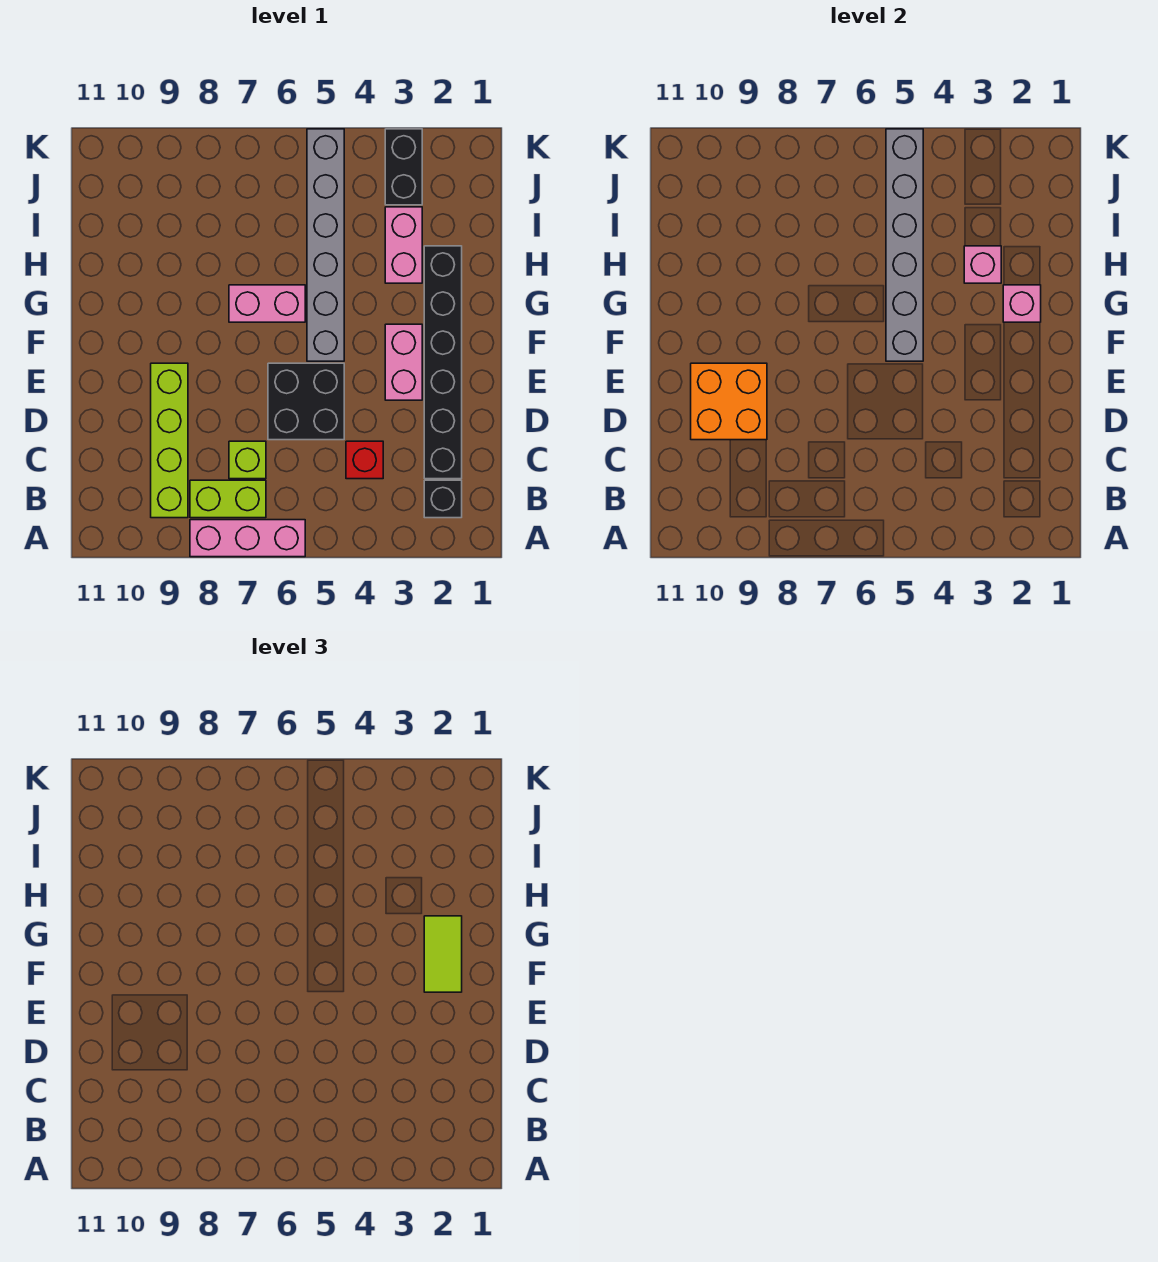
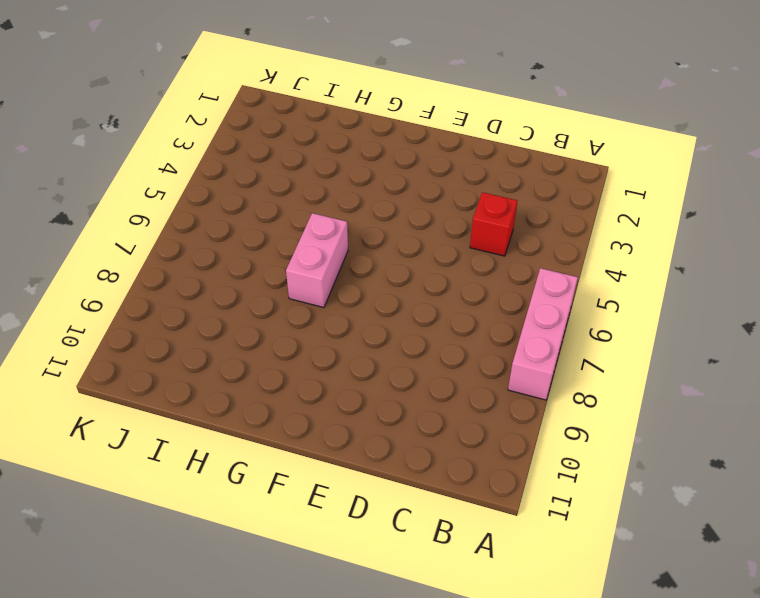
none -> black brick B2 level 1
none -> lime brick B7:B8 level 1
none -> lime brick B9:E9 level 1

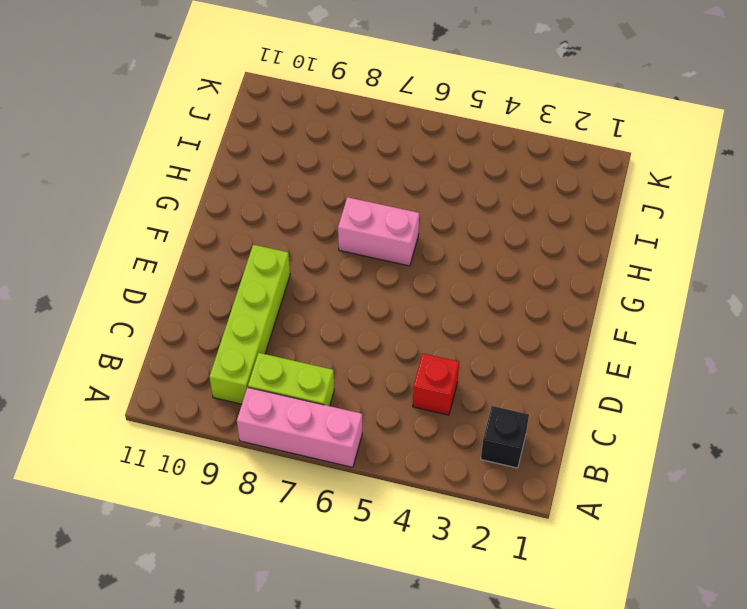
none -> black brick C2:H2 level 1
none -> lime brick C7 level 1
none -> black brick D5:E6 level 1

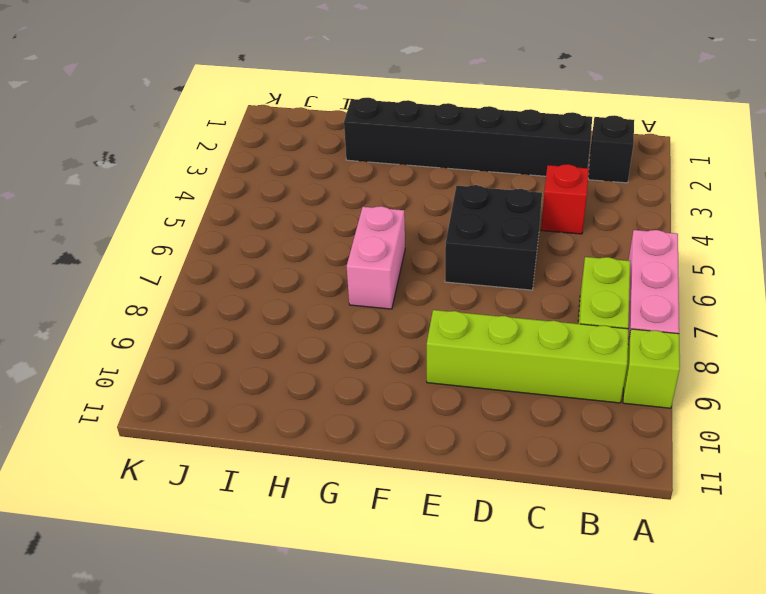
lime brick A9 level 1 -> lime brick C7 level 1
none -> pink brick E3:F3 level 1
none -> grey brick F5:K5 level 1
none -> pink brick H3:I3 level 1

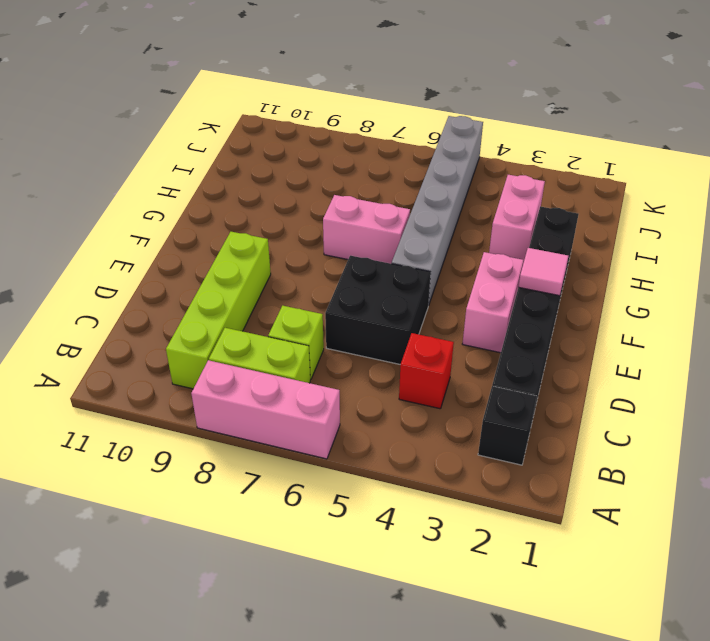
pink tile F2 level 2 -> none
none -> black brick J3:K3 level 1
none -> orange brick D9:E10 level 2
none -> grey brick F5:K5 level 2

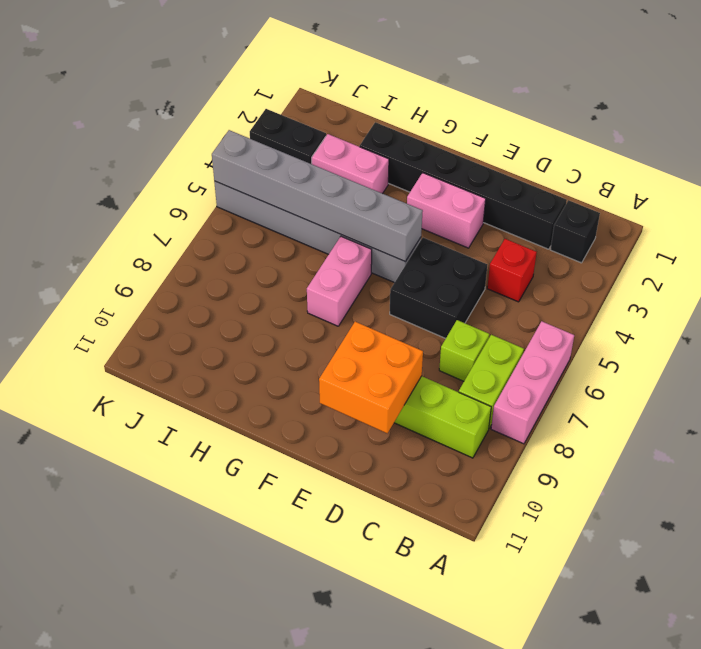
none -> pink brick G2 level 2
none -> pink brick H3 level 2
none -> lime tile F2:G2 level 3

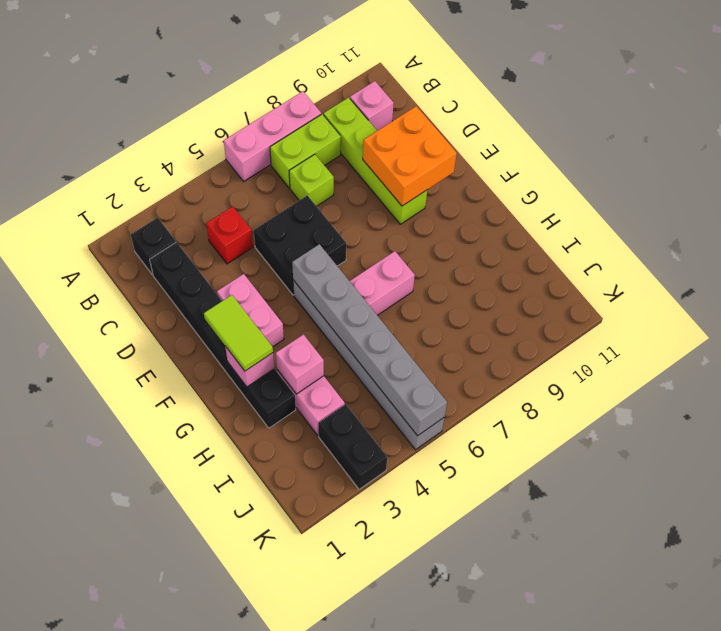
pink brick B10 level 1 -> none

